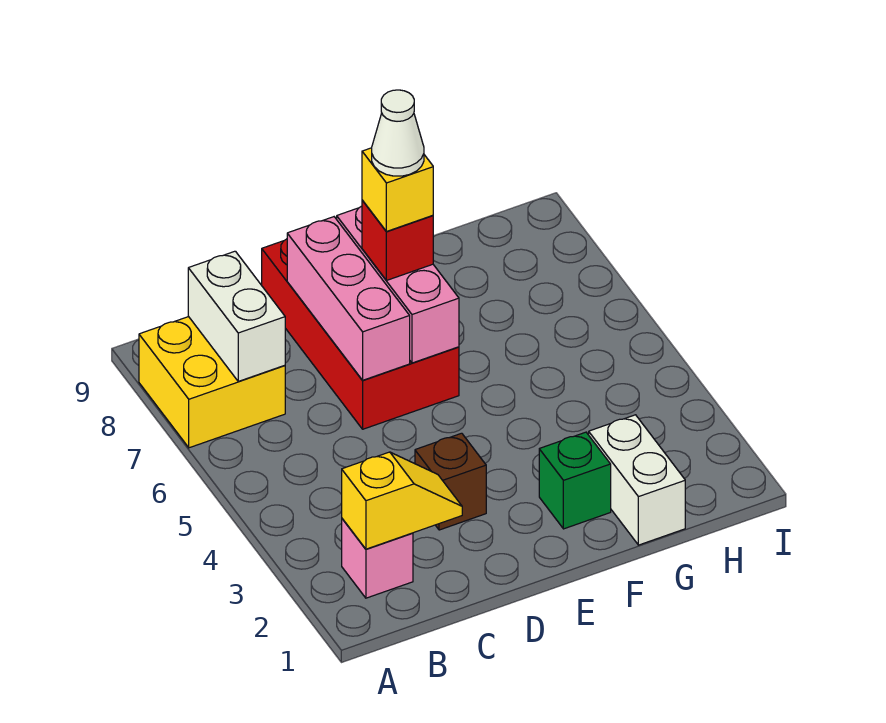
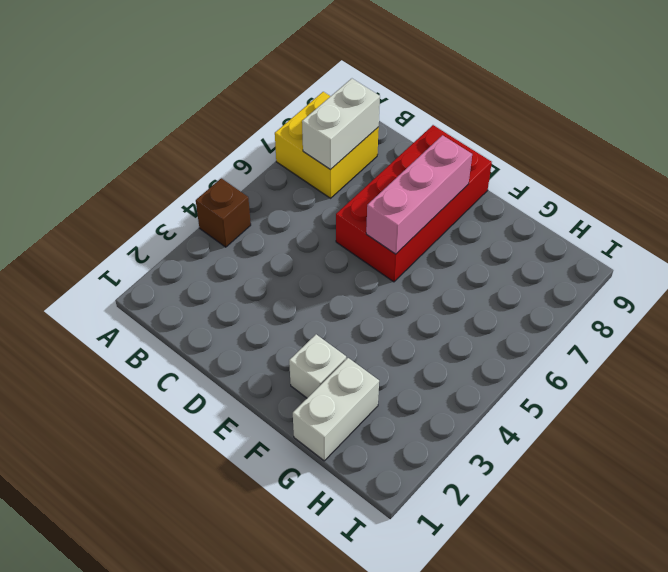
brown brick A4 level 1 -> brown brick D3 level 1
white brick F2 level 1 -> green brick F2 level 1
none -> pink brick B2 level 1
none -> yellow slope B2:C2 level 2 top B
none -> pink brick D6:D8 level 2

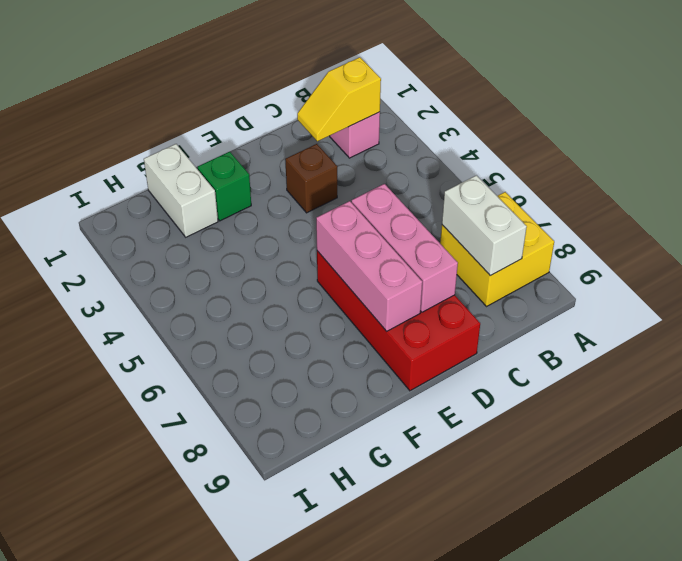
none -> red brick E7 level 3
none -> yellow brick E7 level 4
none -> white cone E7 level 5

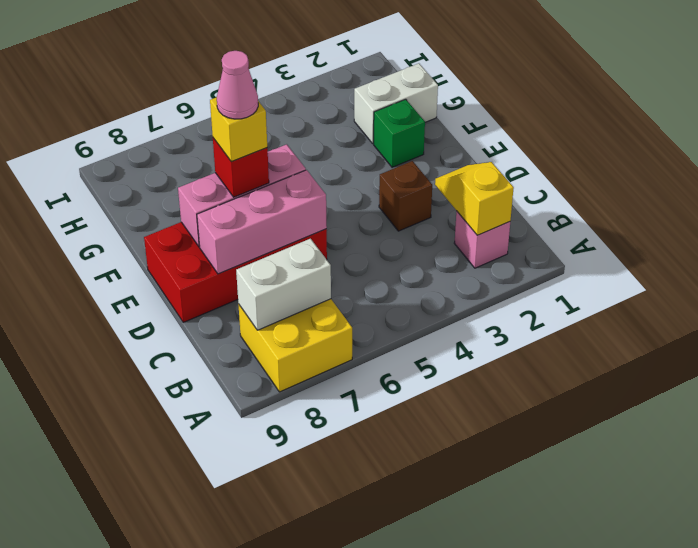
pink cone E7 level 5 -> white cone E7 level 5

